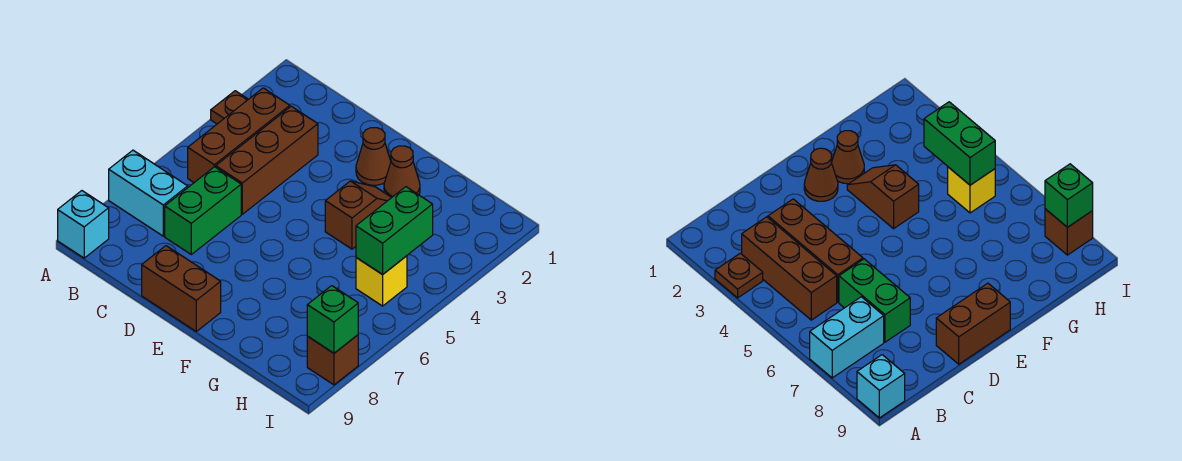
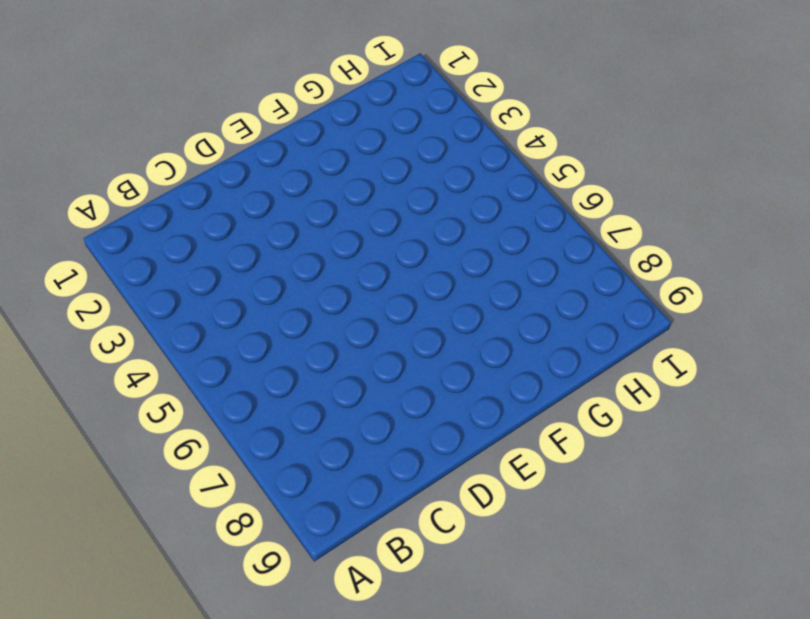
none -> brown plate A3 level 1
none -> cyan brick A7:B7 level 1
none -> cyan brick A9 level 1

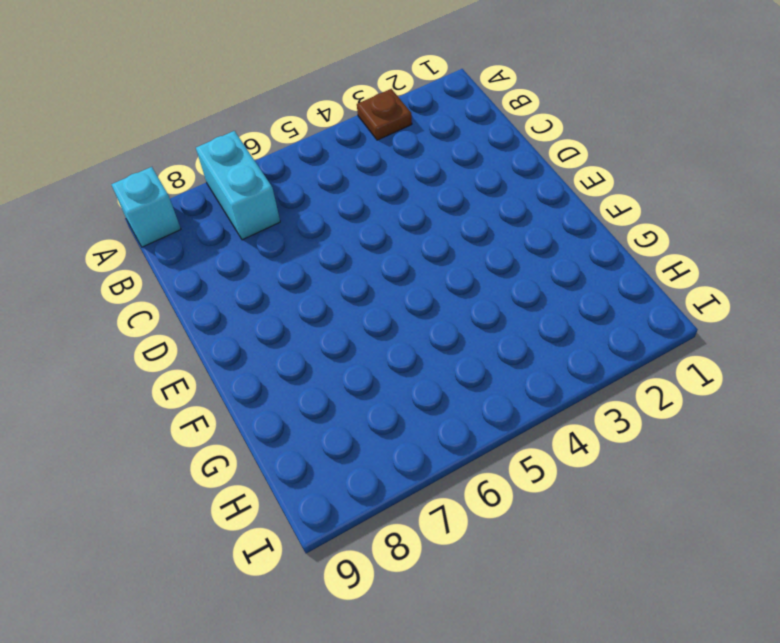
none -> brown brick B3:B5 level 1
none -> brown brick C3:C5 level 1
none -> green brick C6:C7 level 1

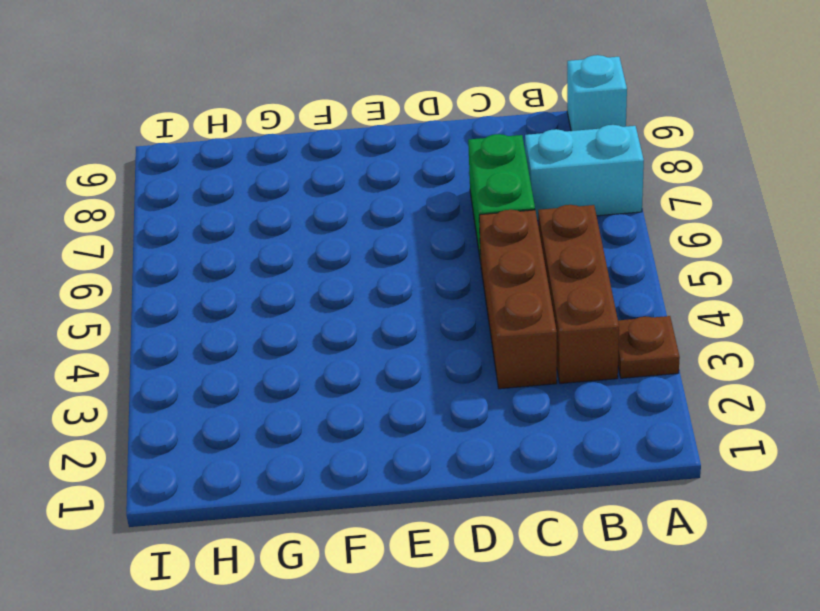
none -> brown brick D9:E9 level 1
none -> brown cone E2 level 1
none -> brown cone F2 level 1

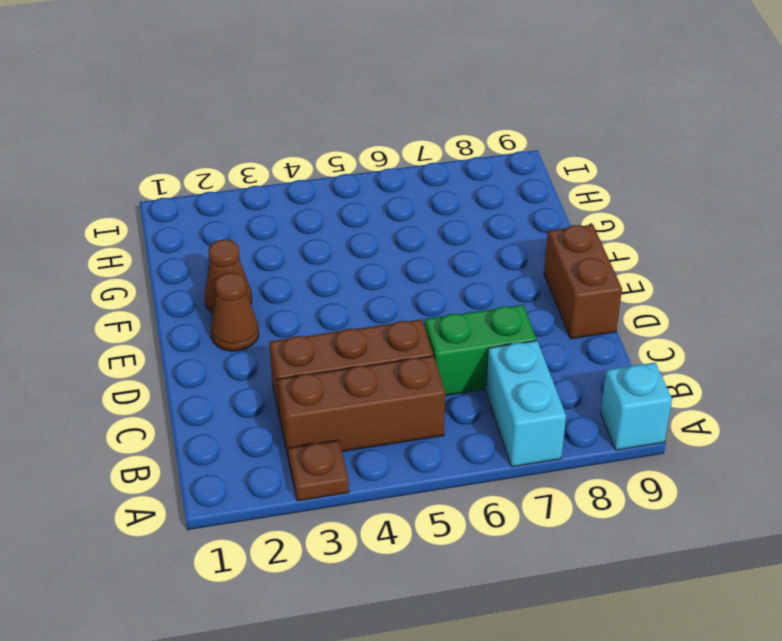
none -> brown slope F3:F4 level 1 top 4
none -> yellow brick H5 level 1
none -> brown brick I8 level 1

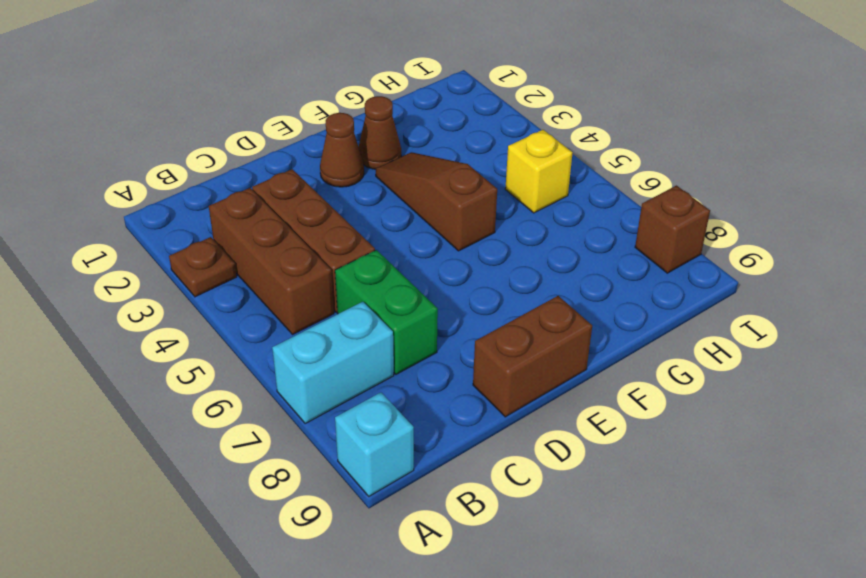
brown slope F3:F5 level 1 top 5 -> brown slope F3:F4 level 1 top 4
none -> green brick H4:H5 level 2
none -> green brick I8 level 2

